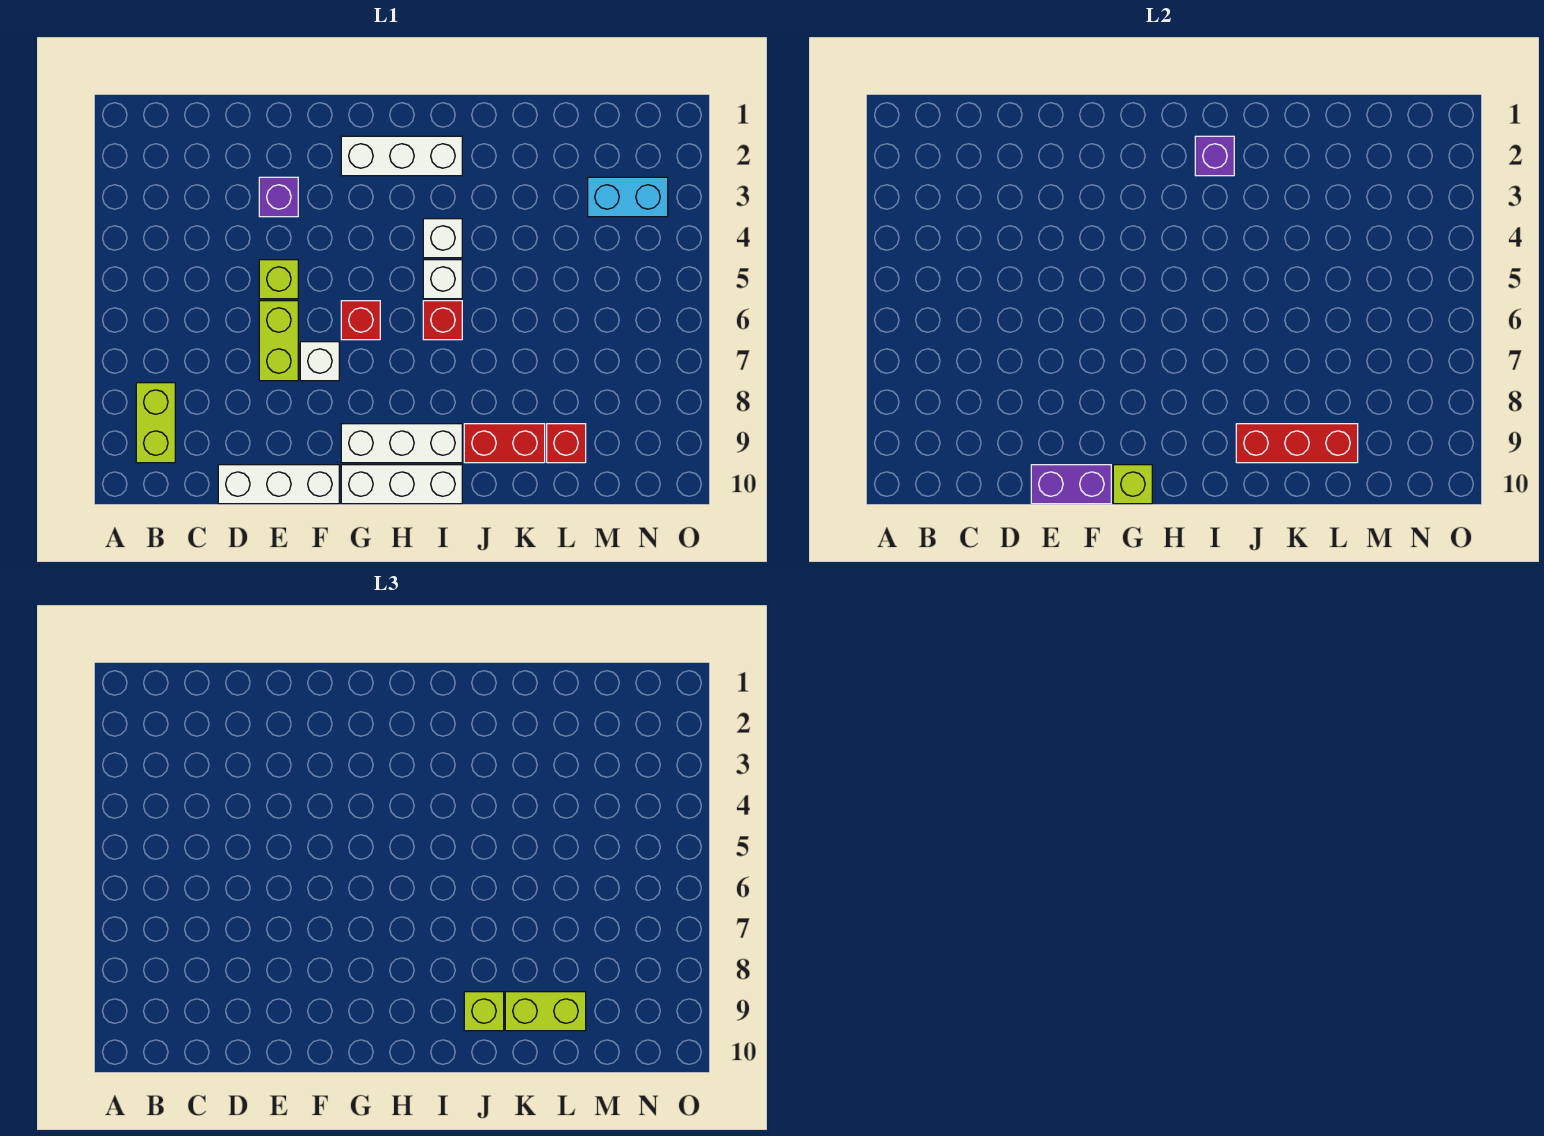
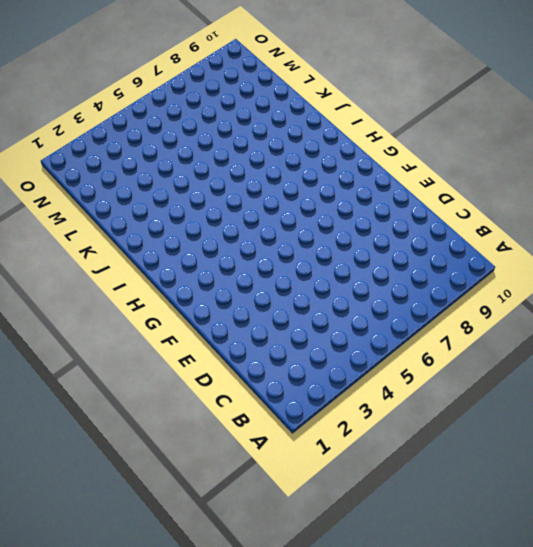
none -> lime brick B8:B9 level 1
none -> white brick D10:F10 level 1
none -> purple brick E3 level 1

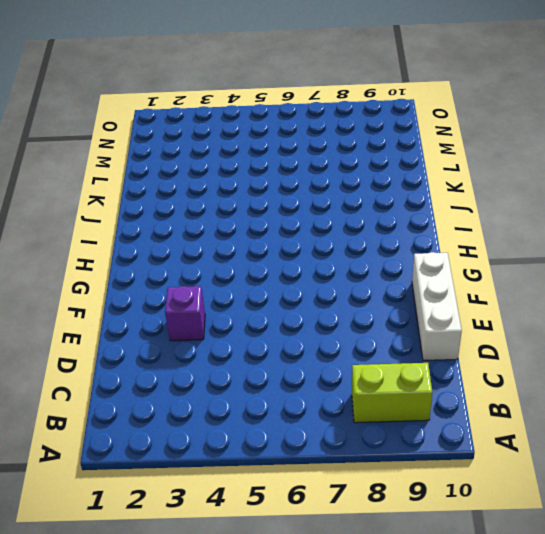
none -> lime brick E5 level 1
none -> lime brick E6:E7 level 1
none -> white brick F7 level 1

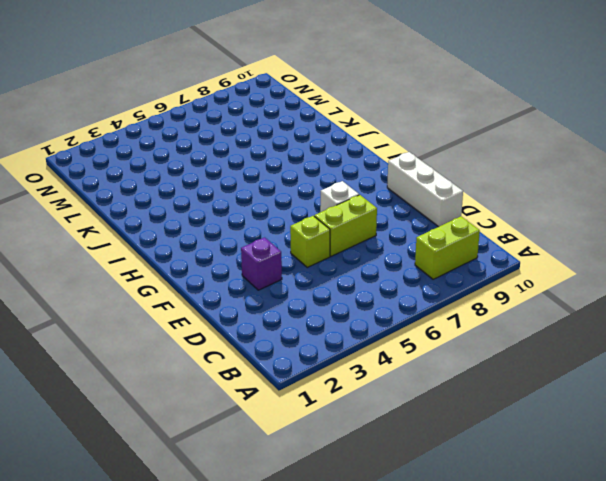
none -> white brick G2:I2 level 1
none -> red brick G6 level 1
none -> white brick G9:I9 level 1

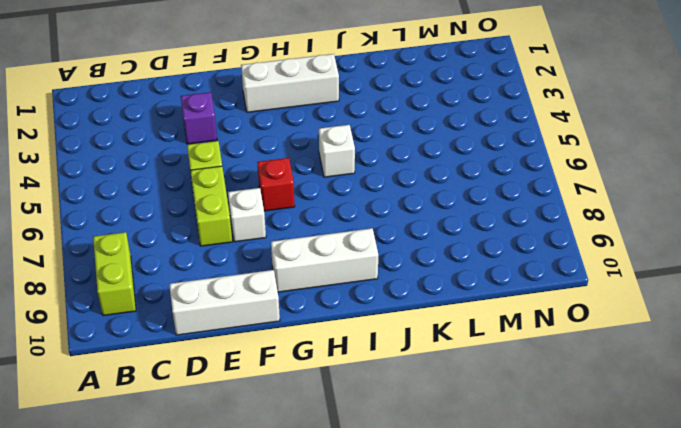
none -> white brick G10:I10 level 1
none -> white brick I4 level 1
none -> red brick I6 level 1

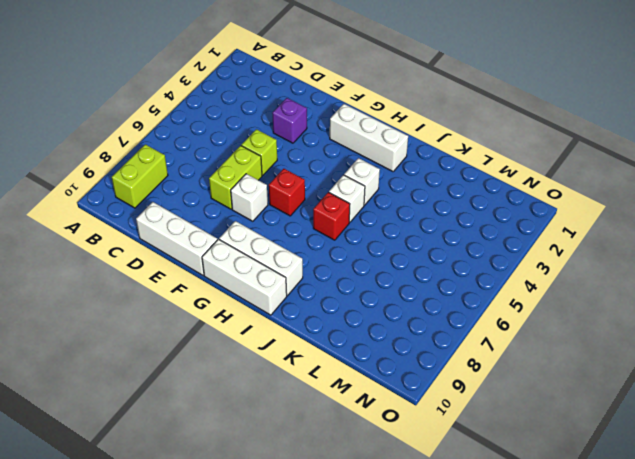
none -> red brick J9:K9 level 1
none -> red brick L9 level 1
none -> cyan brick M3:N3 level 1

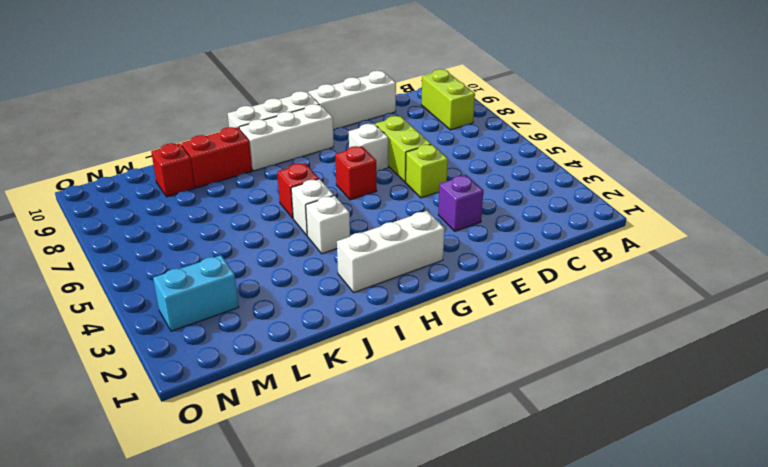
none -> purple brick E10:F10 level 2
none -> lime brick G10 level 2
none -> purple brick I2 level 2

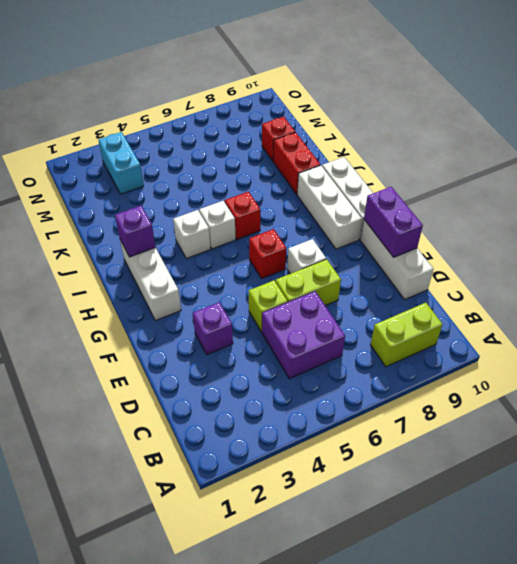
purple brick C5:D6 level 1 -> none
none -> lime brick G10 level 2
none -> red brick J9:L9 level 2
none -> lime brick J9 level 3

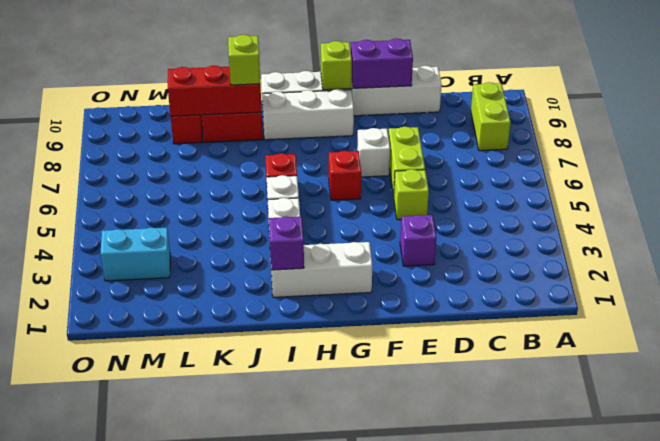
none -> lime brick K9:L9 level 3

